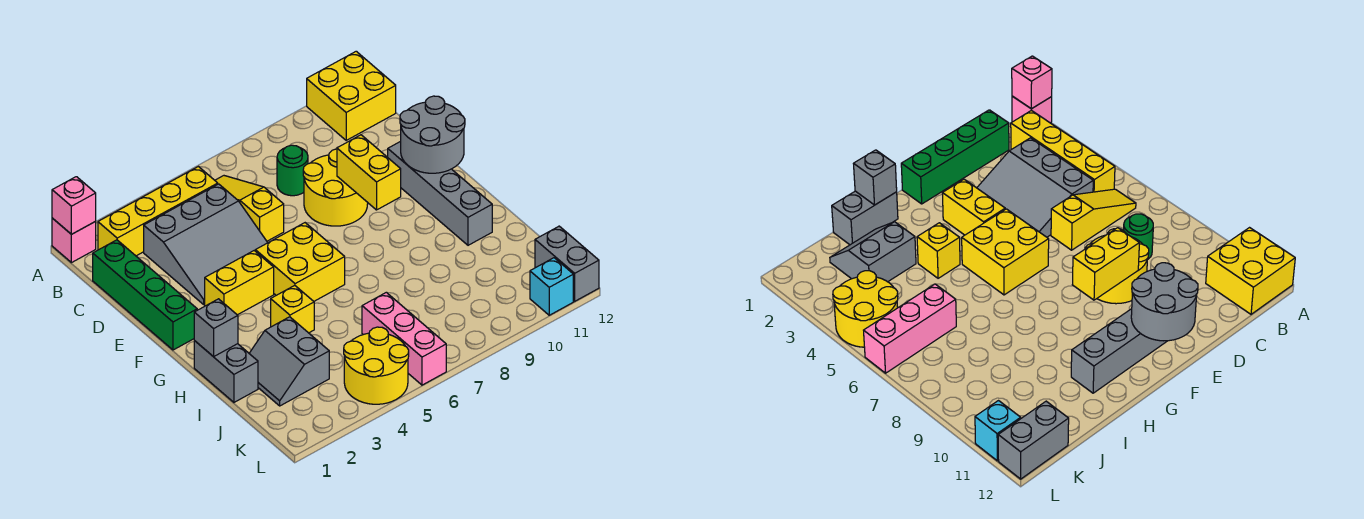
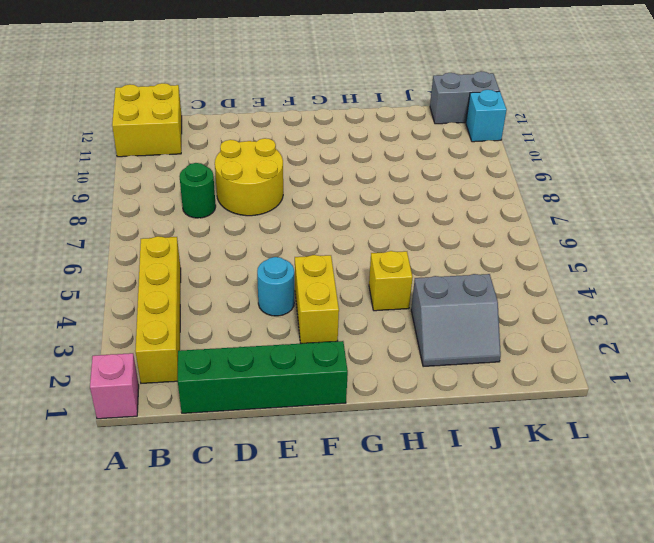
cyan round brick E4 level 1 -> grey slope C3:E5 level 1 top C
none -> yellow slope B6:D6 level 1 top D
none -> grey brick E11:H11 level 1
none -> yellow brick F5:G6 level 1

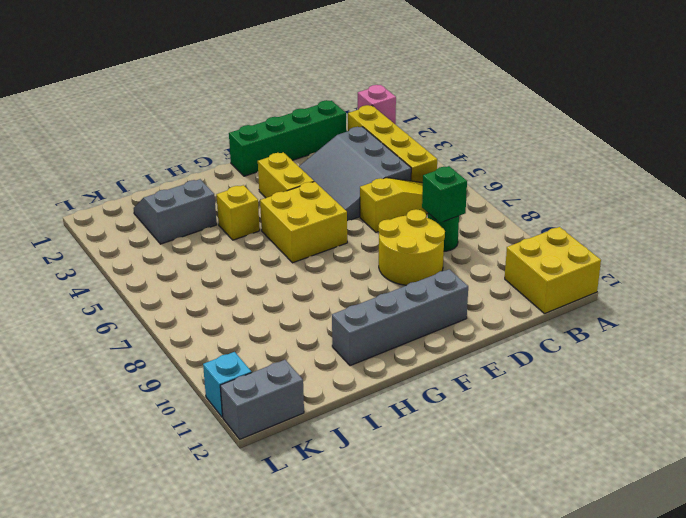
green brick C8 level 2 -> none
none -> grey brick H1:I1 level 1
none -> pink brick J6:L6 level 1
none -> yellow round brick K4:L5 level 1

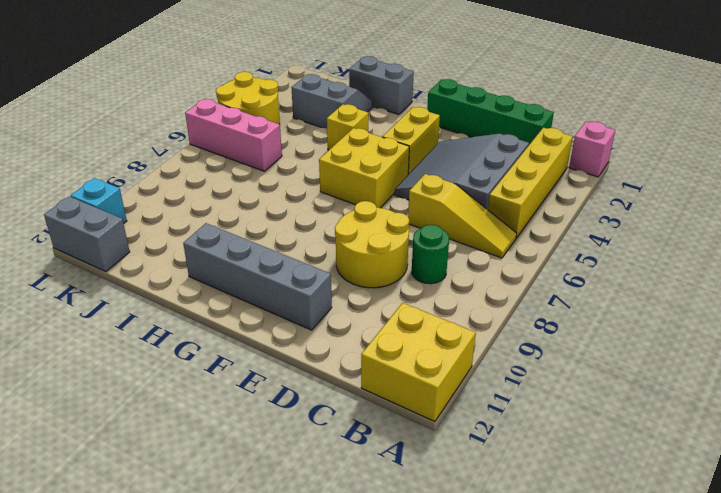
none -> pink brick A1 level 2
none -> yellow brick E9:F9 level 2
none -> grey round brick E11:F12 level 2

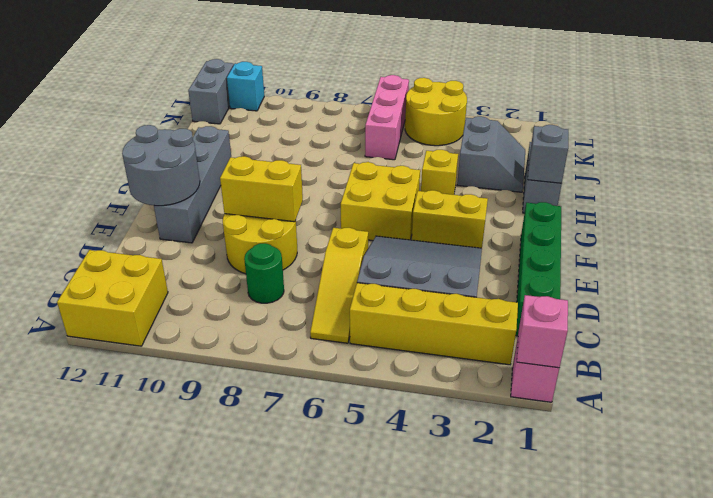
yellow brick E8:E9 level 2 -> yellow brick E9:F9 level 2

